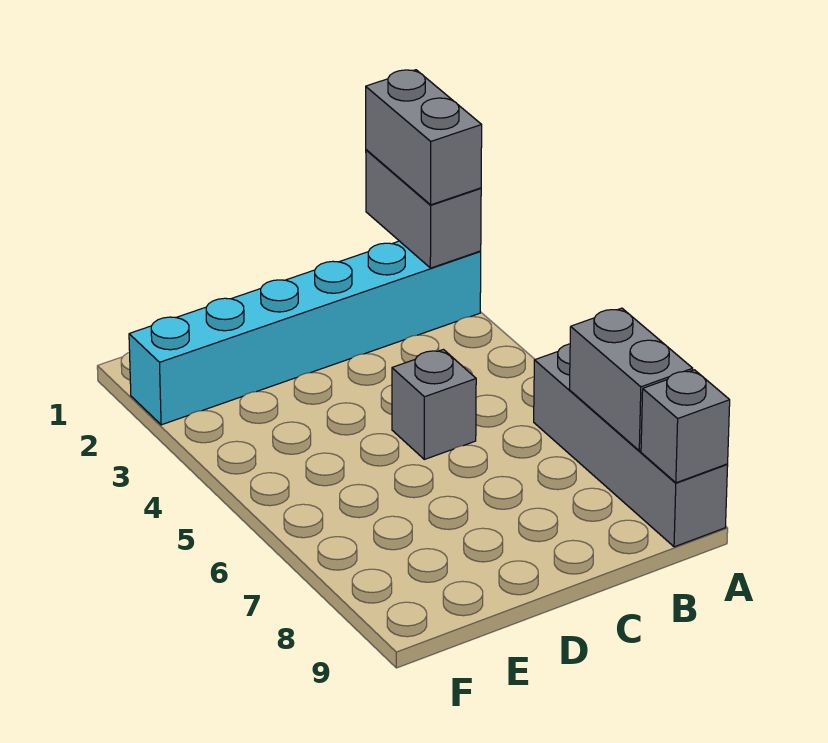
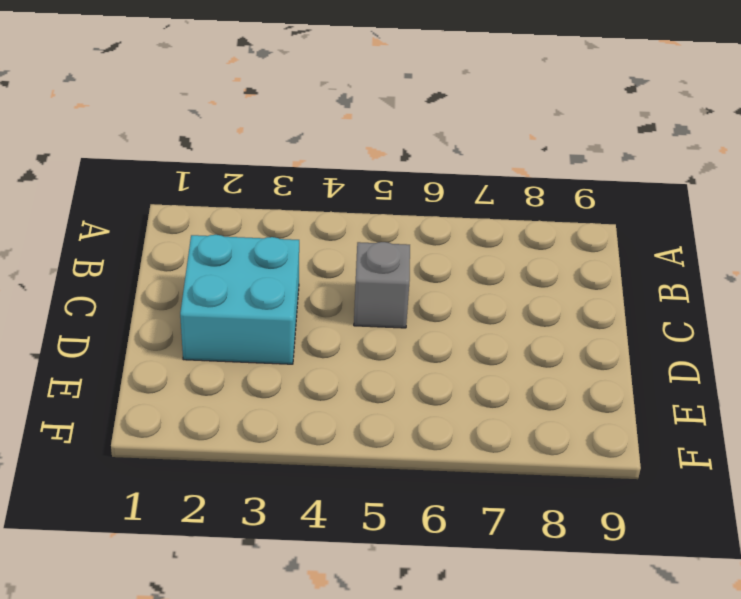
cyan brick C2:D3 level 1 -> cyan brick A2:F2 level 1
none -> grey brick A6:A9 level 1
none -> grey brick A1:A2 level 2

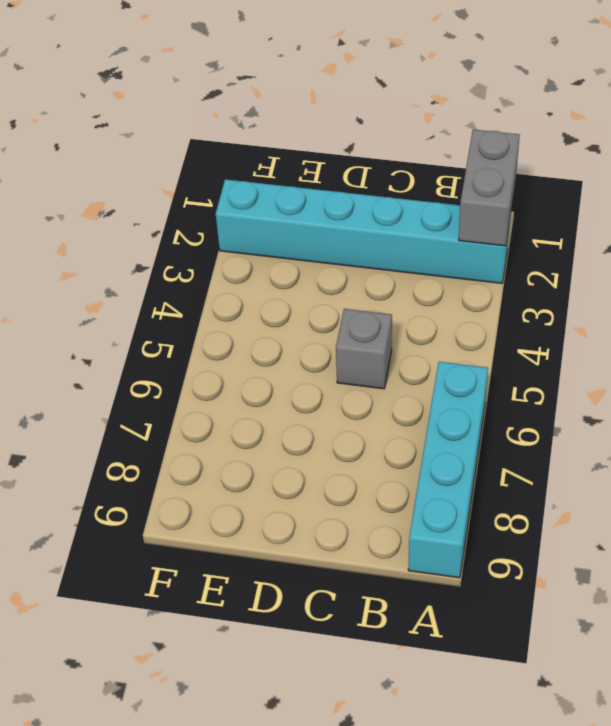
cyan brick A6:A9 level 1 -> grey brick A6:A9 level 1
none -> grey brick A7:A8 level 2
none -> grey brick A9 level 2

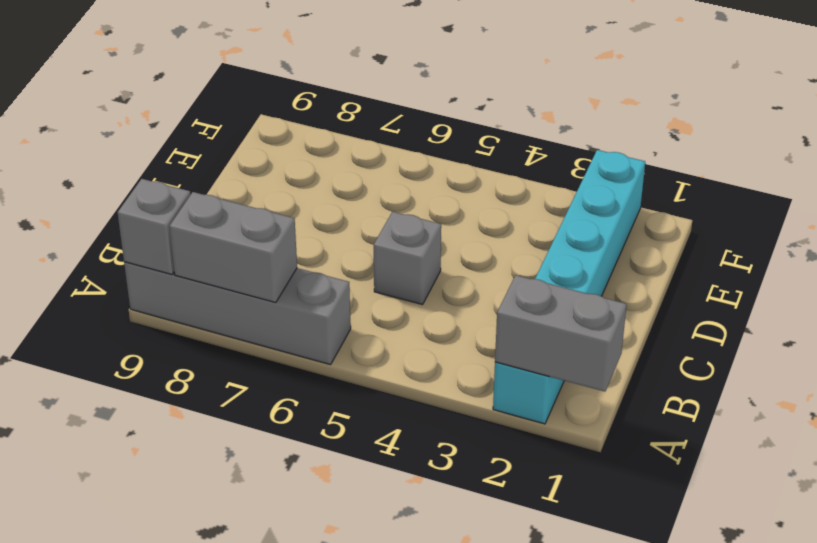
none -> grey brick A1:A2 level 3

